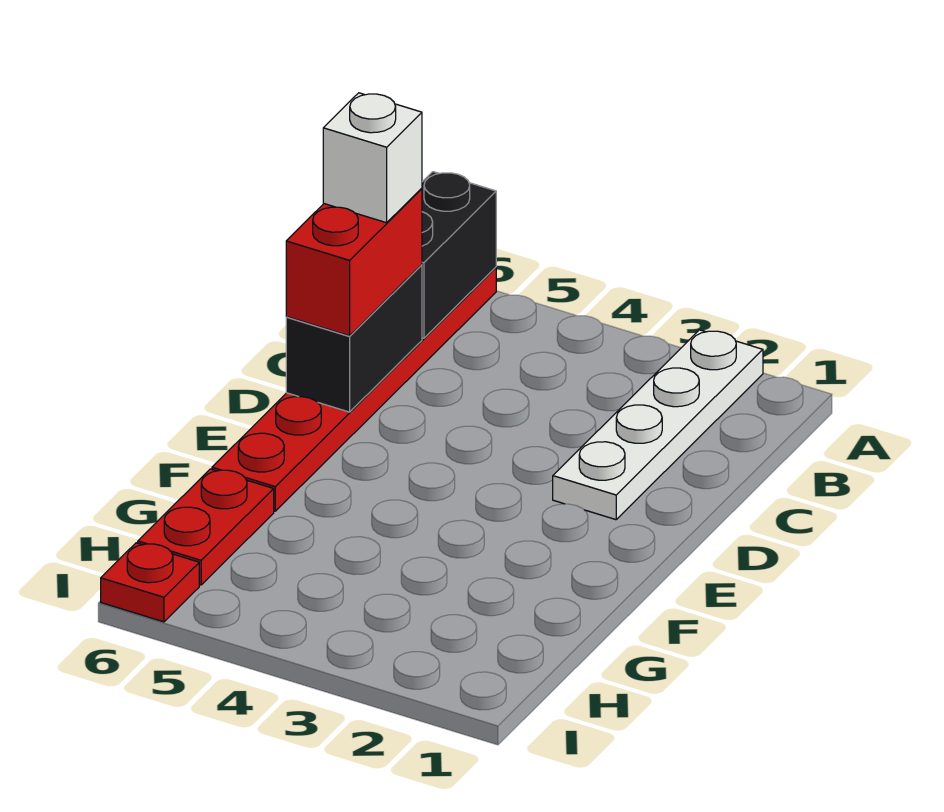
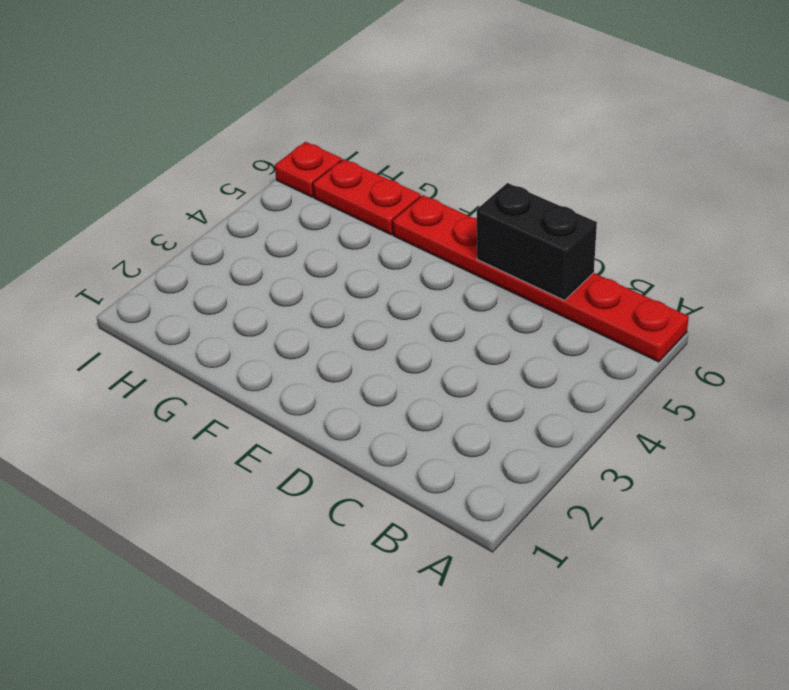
none -> white plate A2:D2 level 1
none -> black brick A6:B6 level 2

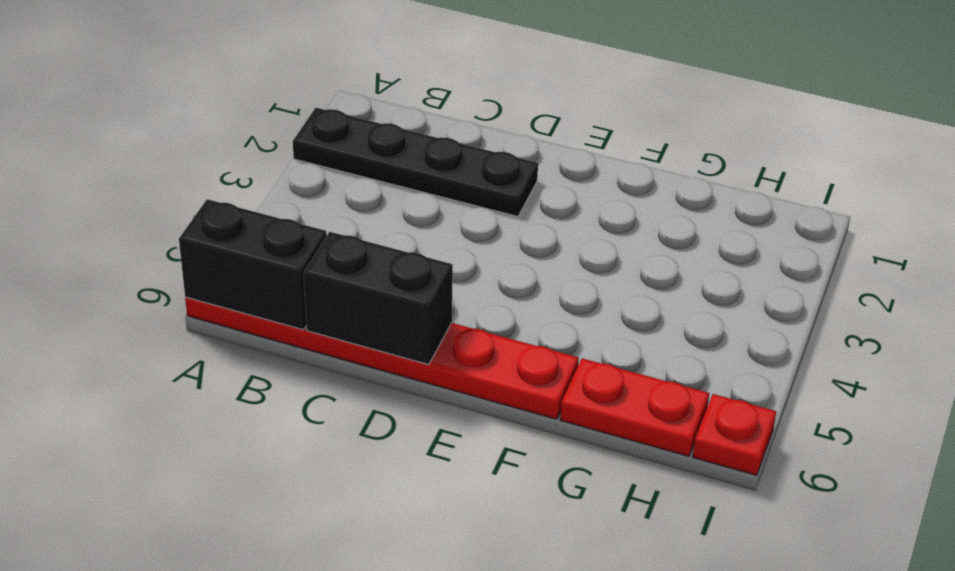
black plate A2:D2 level 1 -> white plate A2:D2 level 1
none -> red brick C6:D6 level 3
none -> white brick C6 level 4

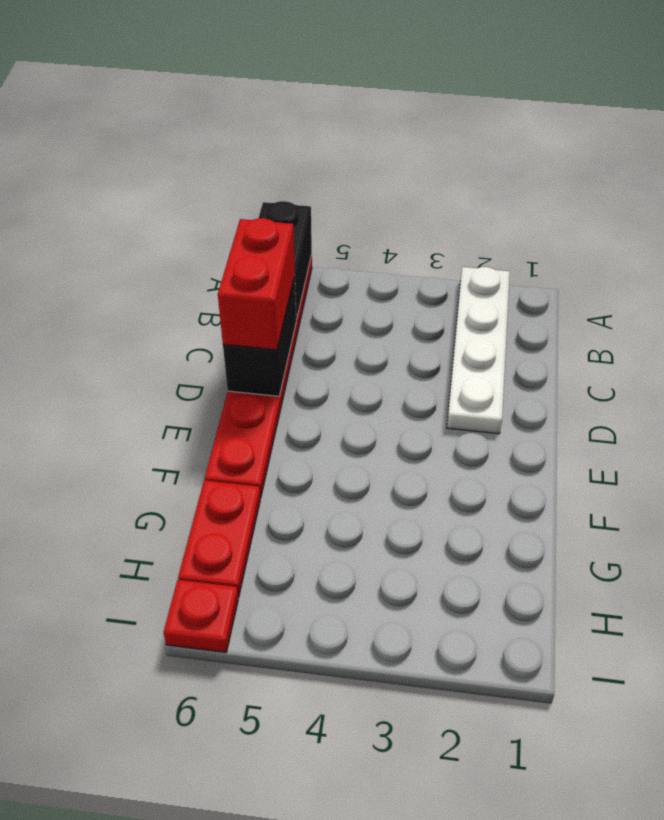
none -> white brick C6 level 4

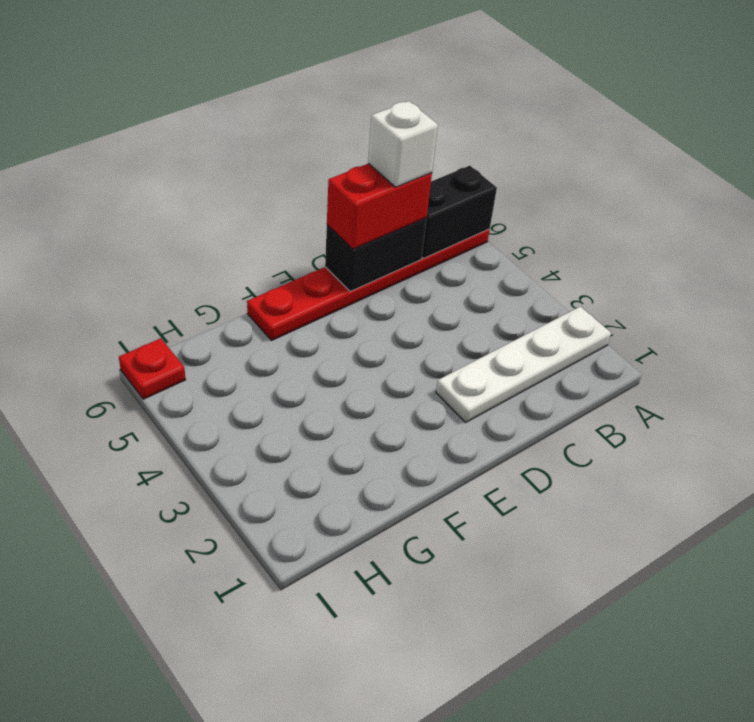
none -> red plate G6:H6 level 1

